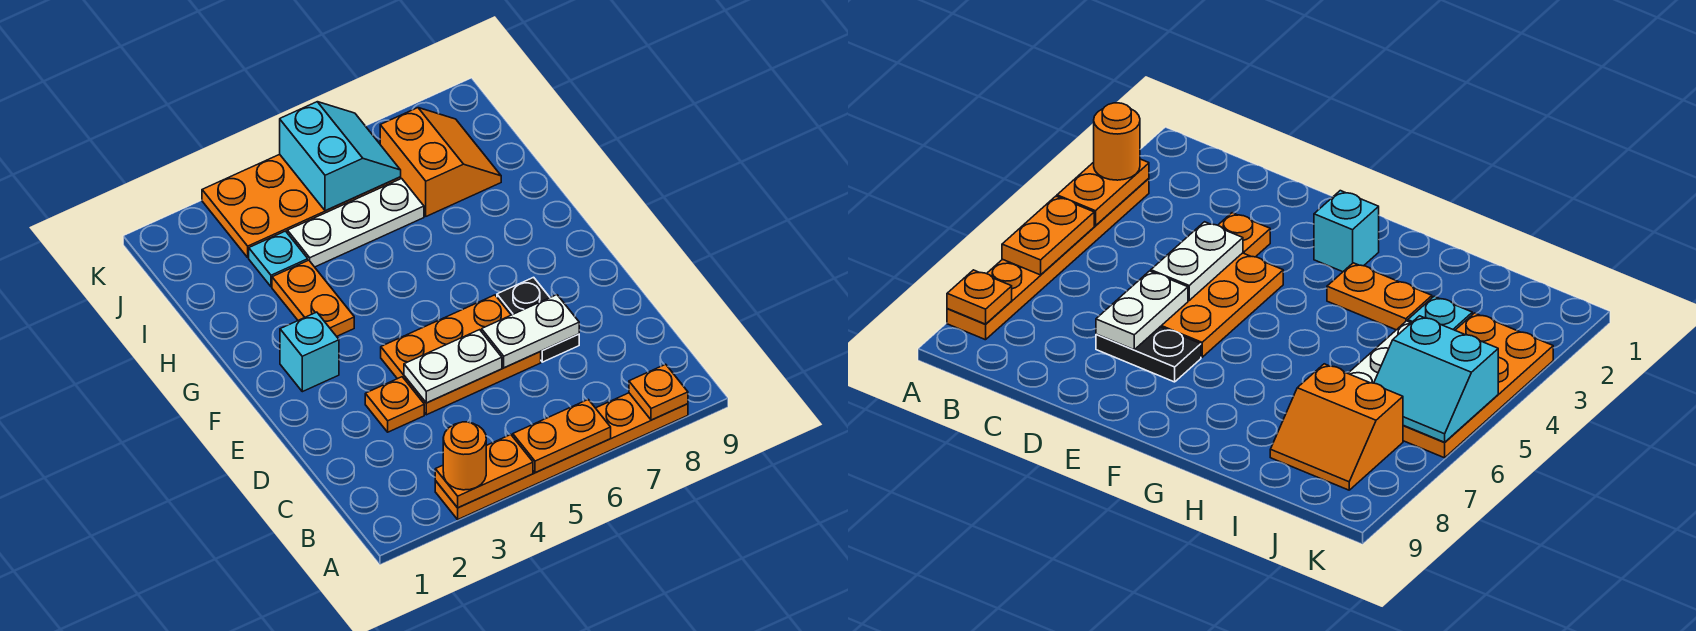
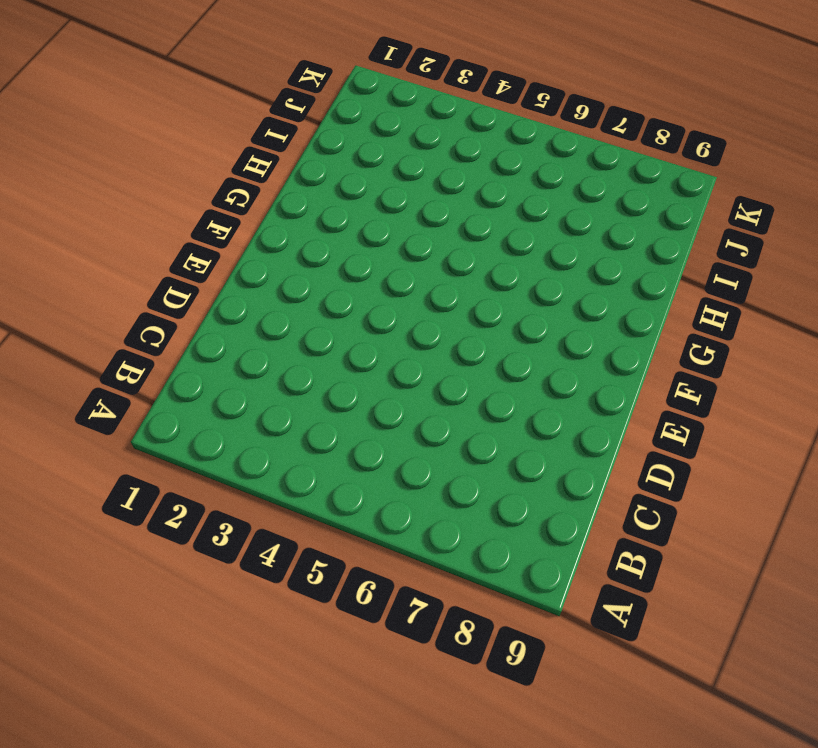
none -> orange plate A3:A8 level 1
none -> orange plate D3 level 1
none -> orange plate D4:E6 level 1

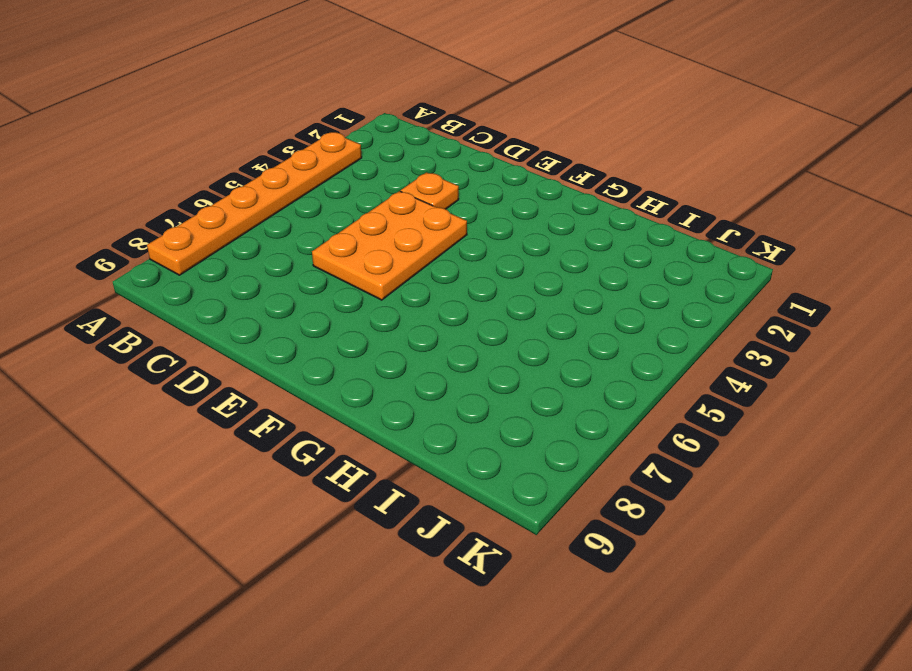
none -> black plate D7:E7 level 1
none -> cyan brick F2 level 1
none -> orange plate G3:H3 level 1

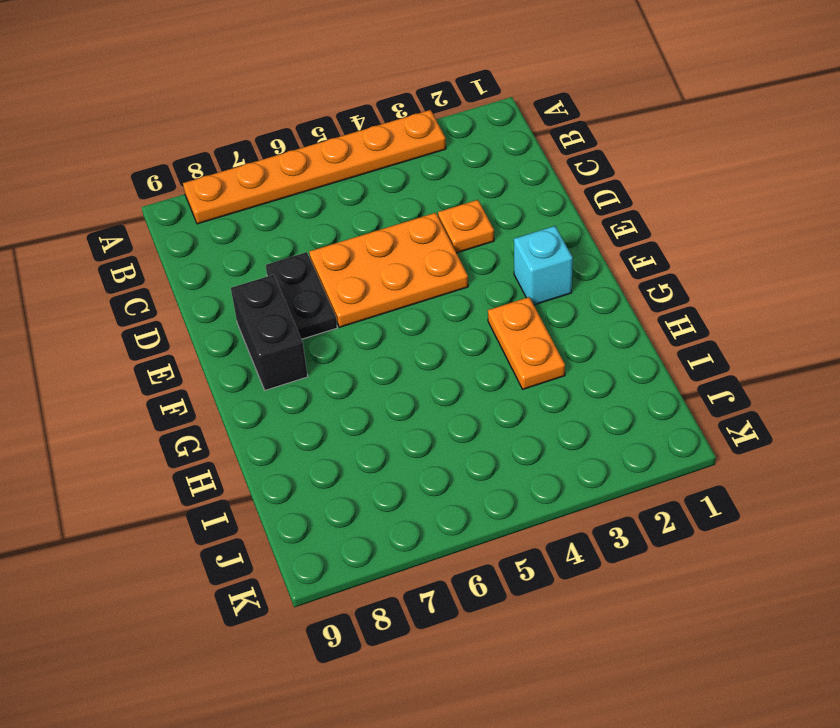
black brick E8:F8 level 1 -> none
none -> cyan plate I3 level 1
none -> white plate I4:I6 level 1
none -> orange slope I7:J8 level 1 top 7

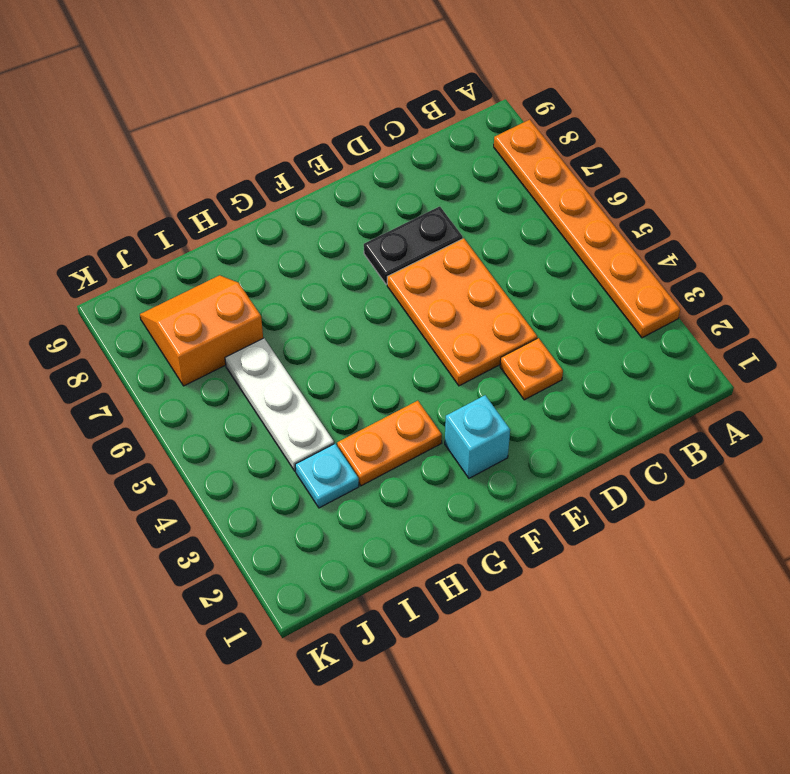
none -> orange plate J3:K6 level 1
none -> orange plate A3:A4 level 2
none -> orange plate A5:A6 level 2

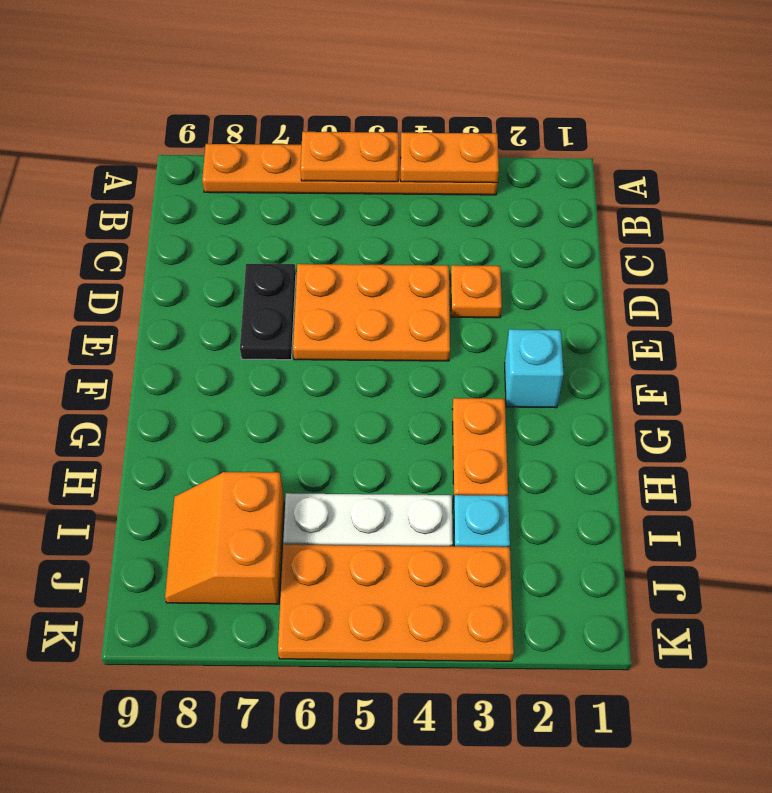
none -> orange plate A8 level 2
none -> white plate D4:D5 level 2
none -> white plate D6:D7 level 2

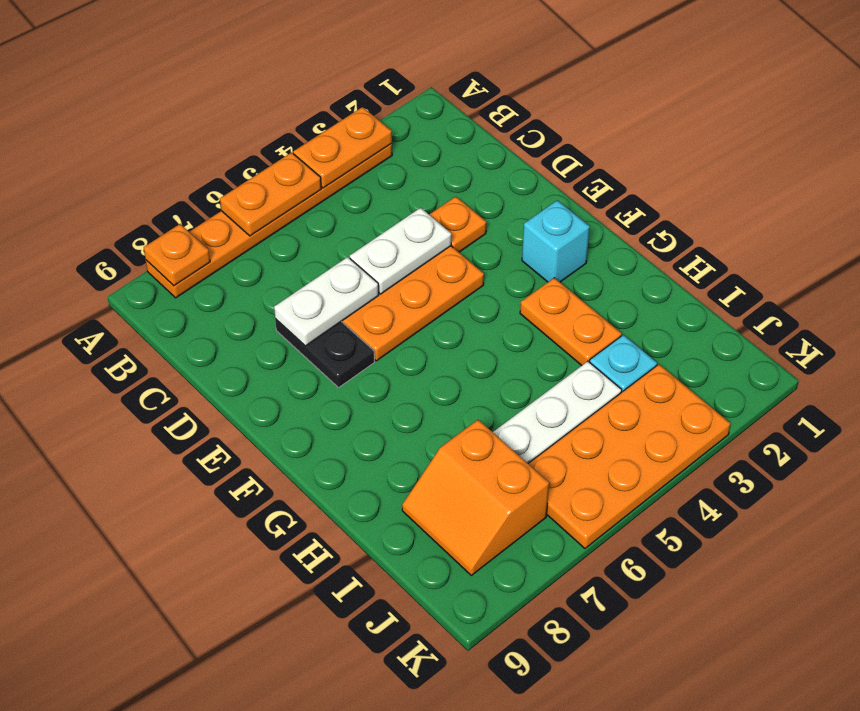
none -> cyan slope J5:K6 level 2 top 5
none -> orange round brick A3 level 3

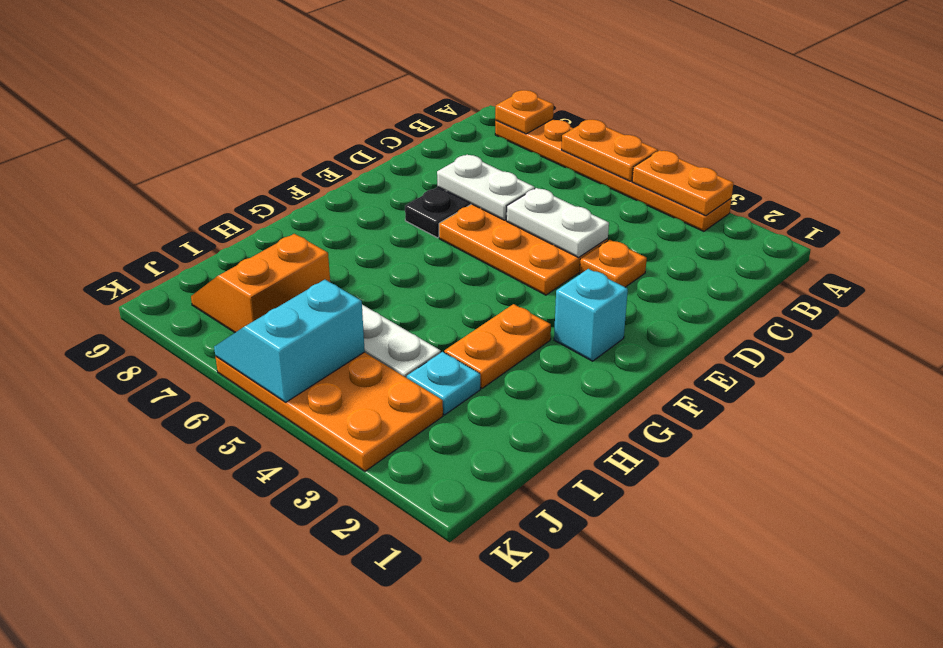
none -> orange round brick A3 level 3

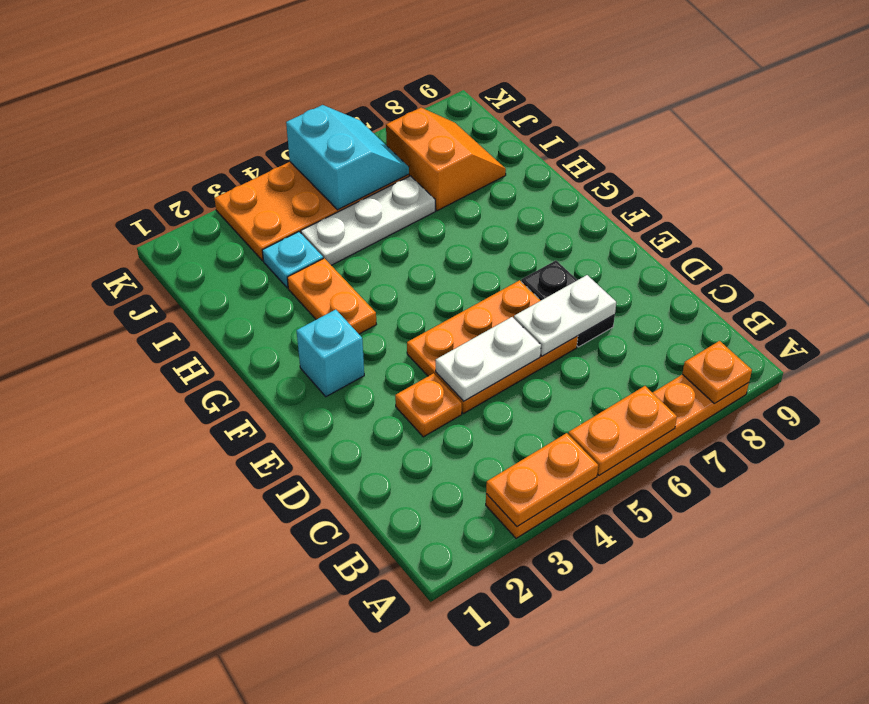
none -> orange round brick A3 level 3

